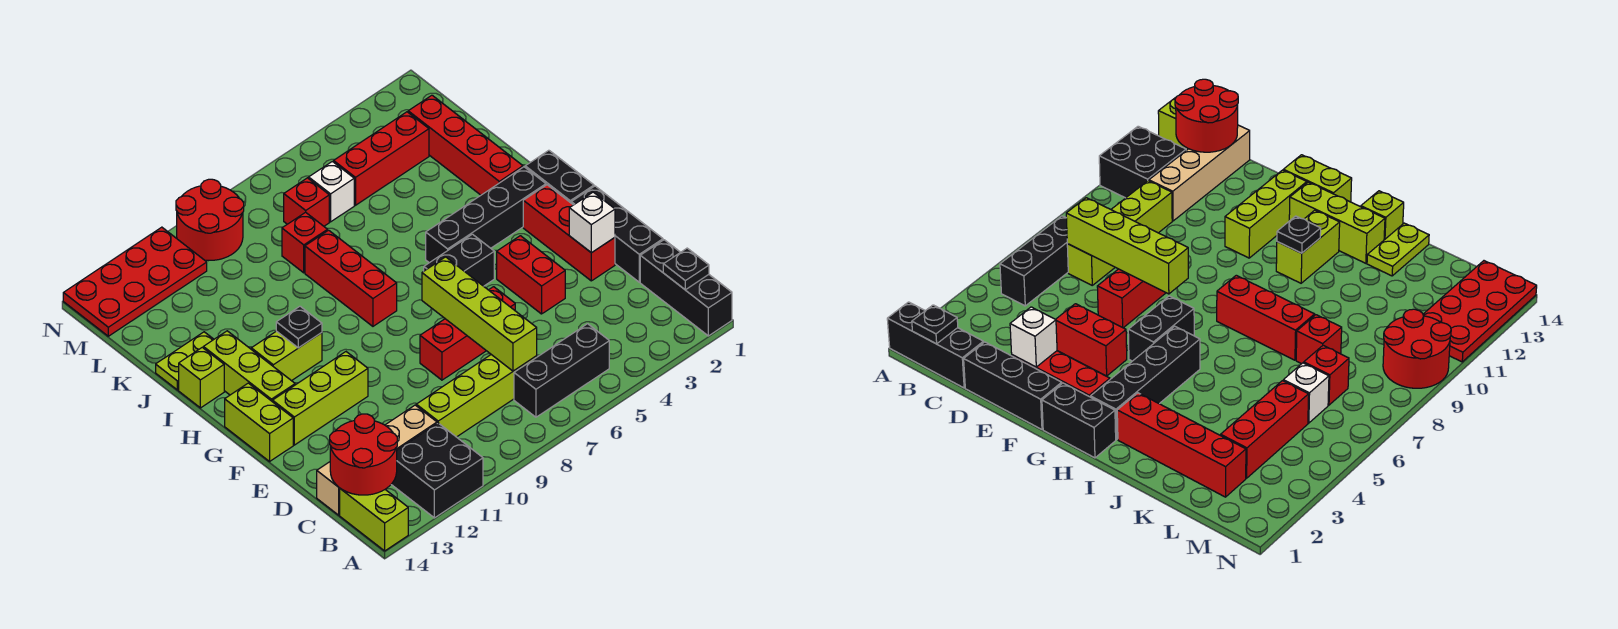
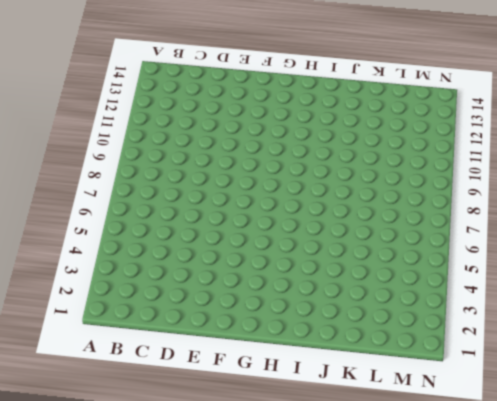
none -> black brick A1:C1 level 1
none -> black brick A11:B12 level 1
none -> lime brick A14:B14 level 1
none -> black brick B5:B7 level 1

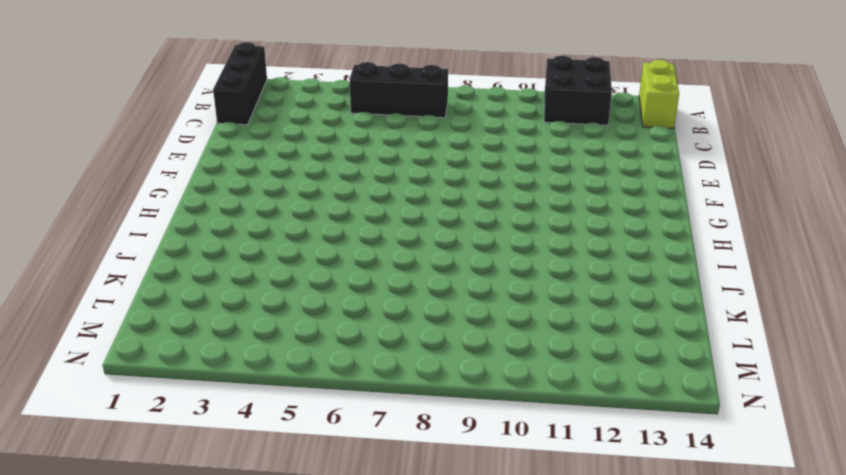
none -> lime brick C7:C10 level 1
none -> tan brick C11:C14 level 1
none -> black brick D1:F1 level 1
none -> red brick E2:G2 level 1

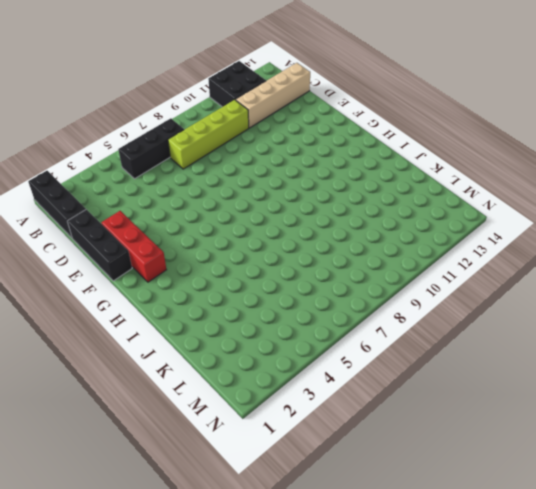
none -> lime brick A14:B14 level 1
none -> red brick E4:F4 level 1
none -> red brick E6:E8 level 1
none -> lime brick F11:F13 level 1

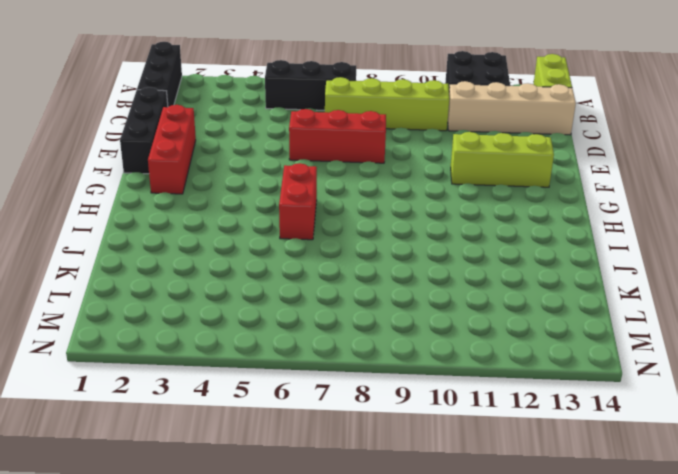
red brick H6:I6 level 1 -> red brick E4:F4 level 1
none -> lime brick F14:G14 level 1
none -> black brick G1:H1 level 1
none -> black brick G5:G6 level 1
none -> lime brick G13:I13 level 1

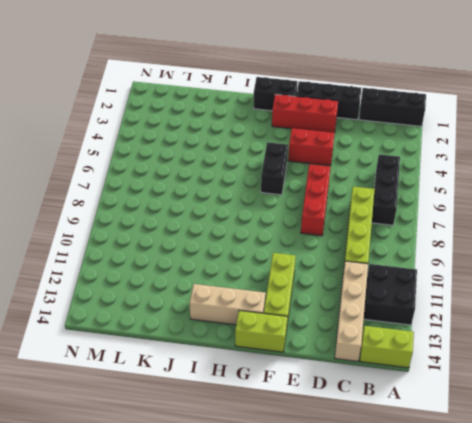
tan brick G13:I13 level 1 -> lime brick G13:I13 level 1
none -> black brick H2:H5 level 1
none -> red brick H8:J8 level 1
none -> lime brick H11:H12 level 1
none -> red brick I2:L2 level 1

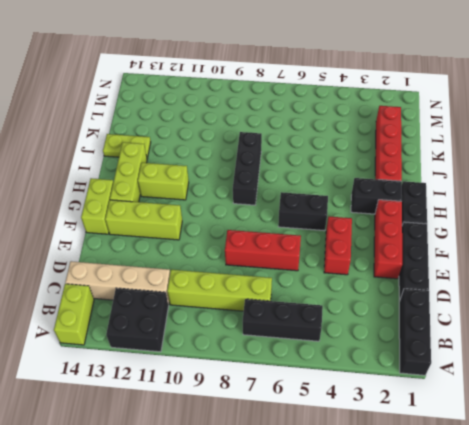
black brick H2:H3 level 1 -> black brick H2:H5 level 1
black brick H8:J8 level 1 -> red brick H8:J8 level 1
none -> lime brick I14 level 1
none -> red brick K8 level 1
none -> red brick L3:L5 level 1
none -> white brick L6 level 1

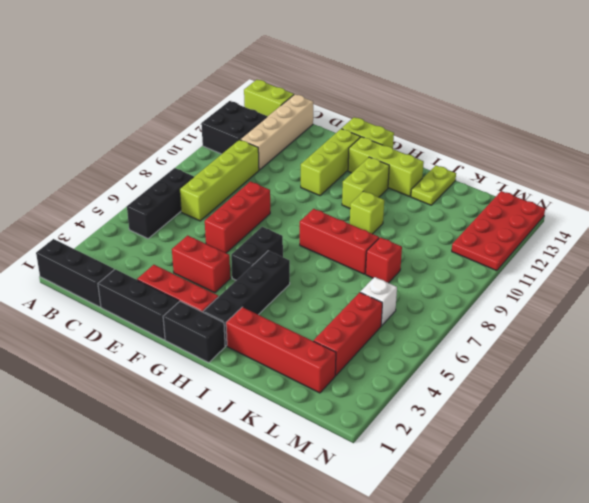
lime brick I10 level 1 -> lime brick I14 level 1
none -> red brick L7 level 1
none -> red round brick M9:N10 level 1
none -> black plate B1 level 2
none -> red round brick B13:C14 level 2

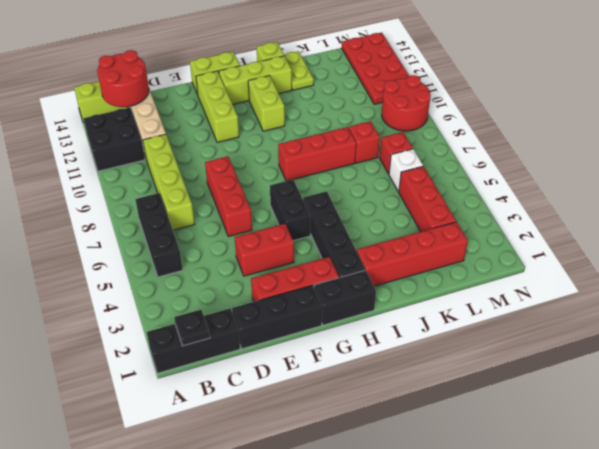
none -> lime brick C7:F7 level 2
none -> white brick E2 level 2
none -> black plate H11 level 2

